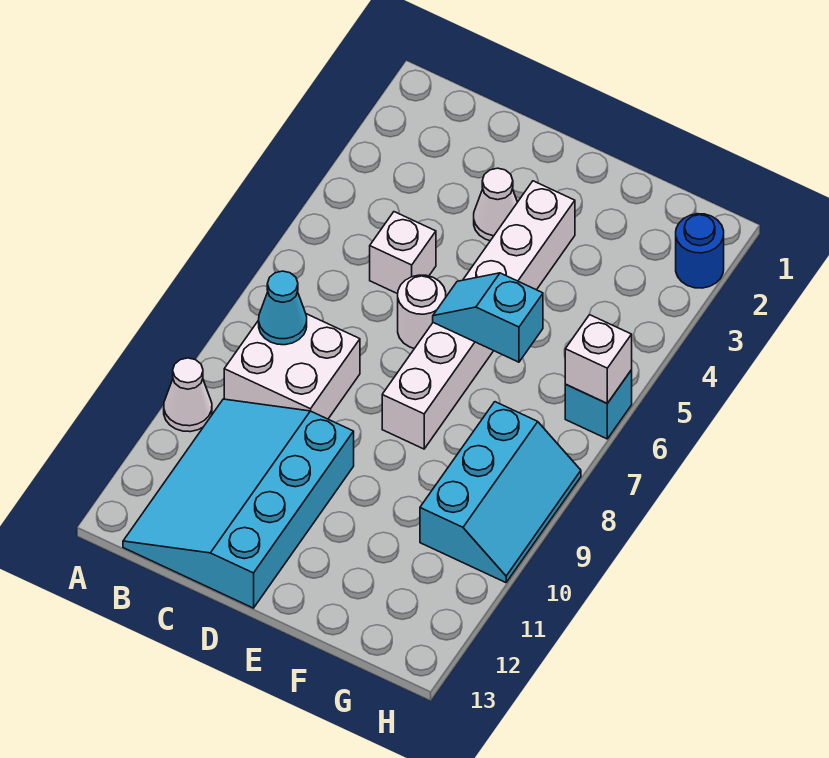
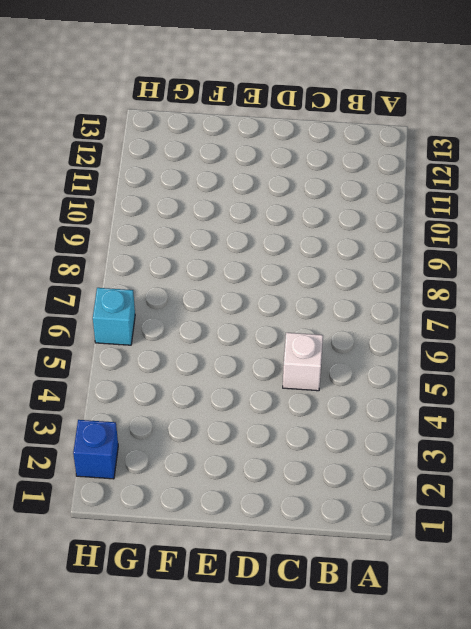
blue brick H2 level 1 -> blue round brick H2 level 1
none -> white cone A10 level 1
none -> white brick B8:C9 level 1
none -> cyan slope B10:D13 level 1 top D

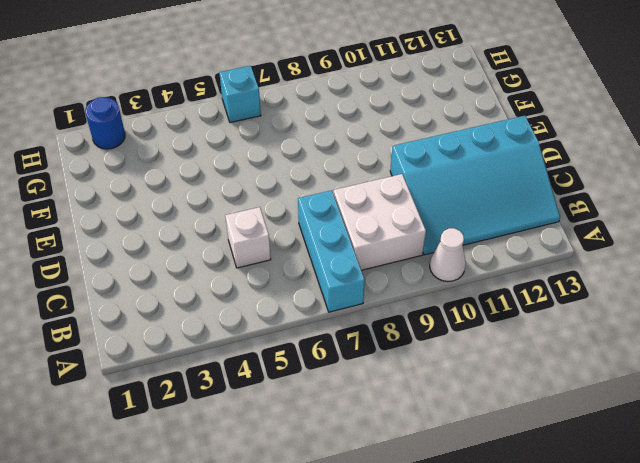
cyan brick A7:C7 level 1 -> none
none -> white cone D3 level 1
none -> white round brick D6 level 1
none -> white brick E3:E8 level 1

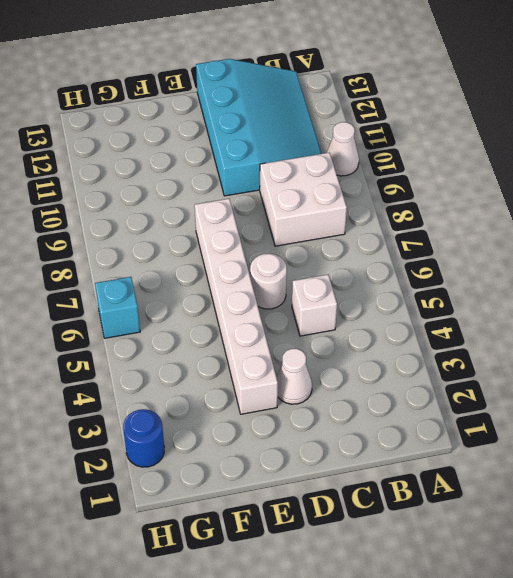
none -> cyan slope G8:H10 level 1 top G
none -> cyan cone B8 level 2
none -> cyan slope E6:F6 level 2 top F

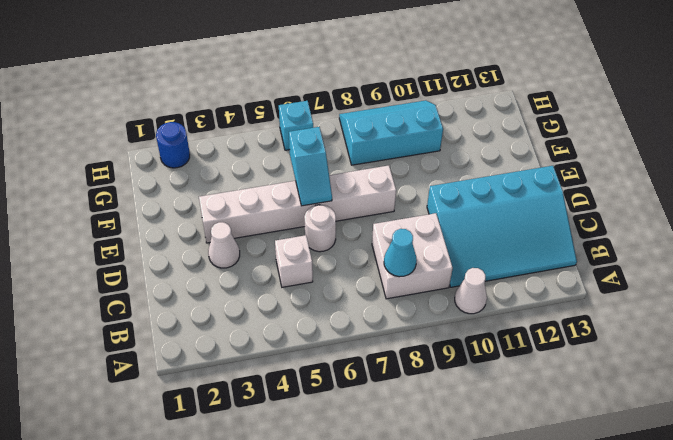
none -> white brick H6 level 2

